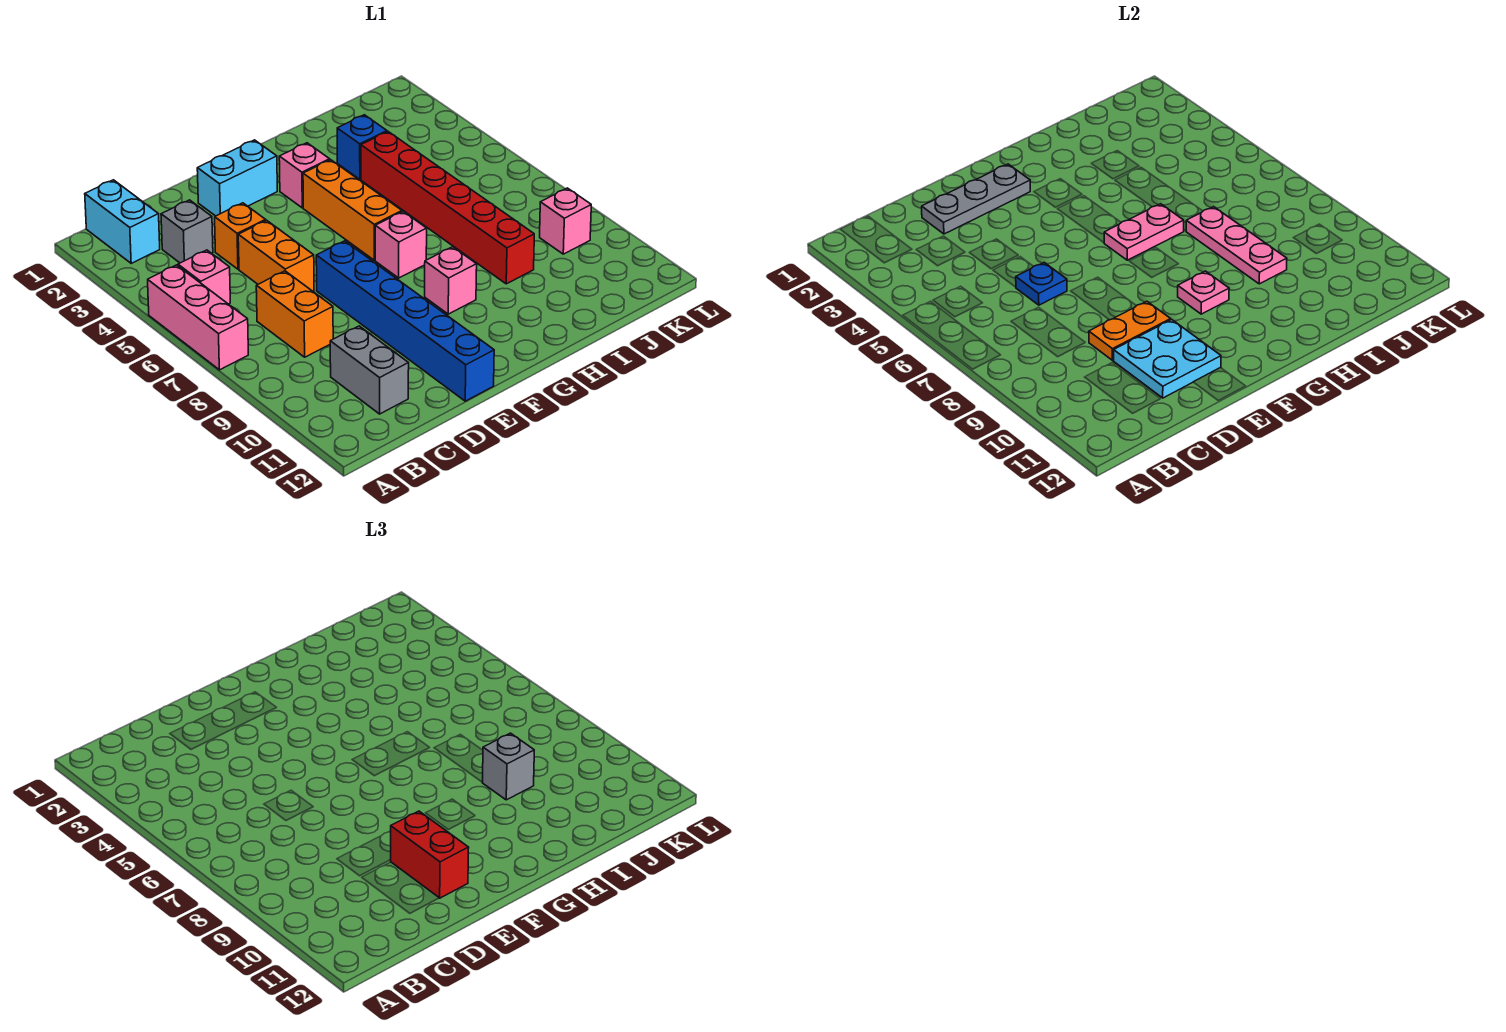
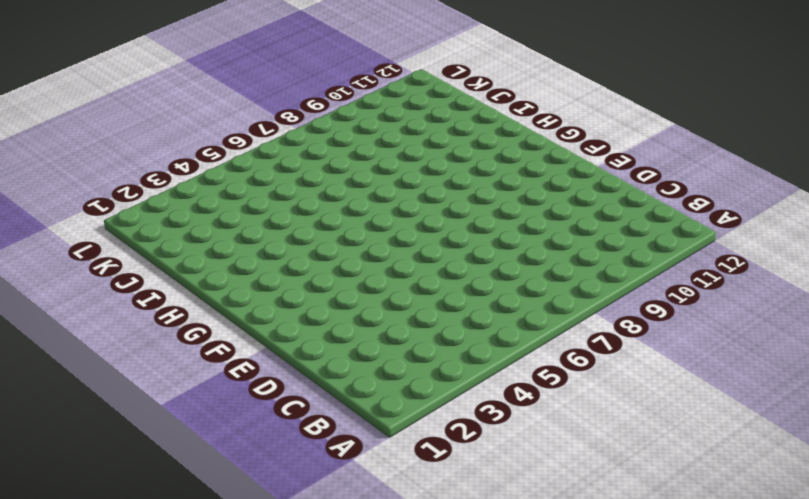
none -> pink brick A5:A7 level 1
none -> cyan brick B1:B2 level 1
none -> pink brick B5 level 1

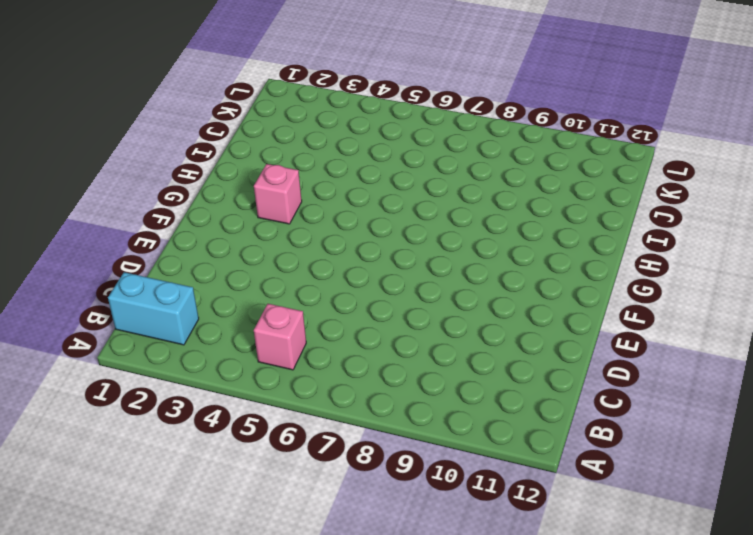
none -> pink brick A5:A7 level 1
none -> grey brick C3 level 1
none -> orange brick C7:C8 level 1

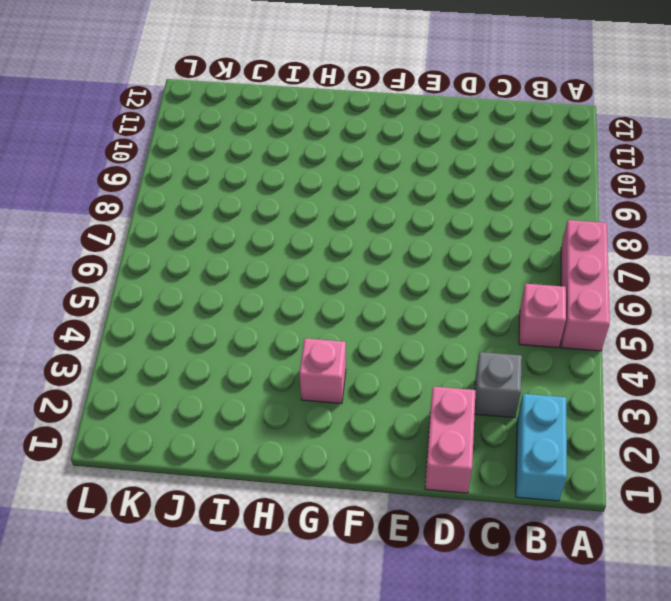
pink brick D1:D2 level 1 -> none
none -> orange brick C7:C8 level 1
none -> grey brick C10:C11 level 1
none -> orange brick D4 level 1

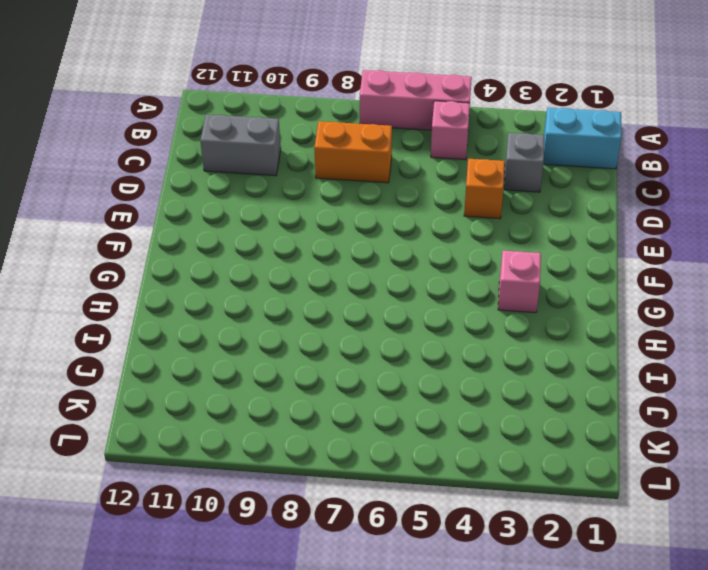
none -> orange brick D5:D6 level 1
none -> cyan brick E2:F2 level 1
none -> blue brick E7:E12 level 1

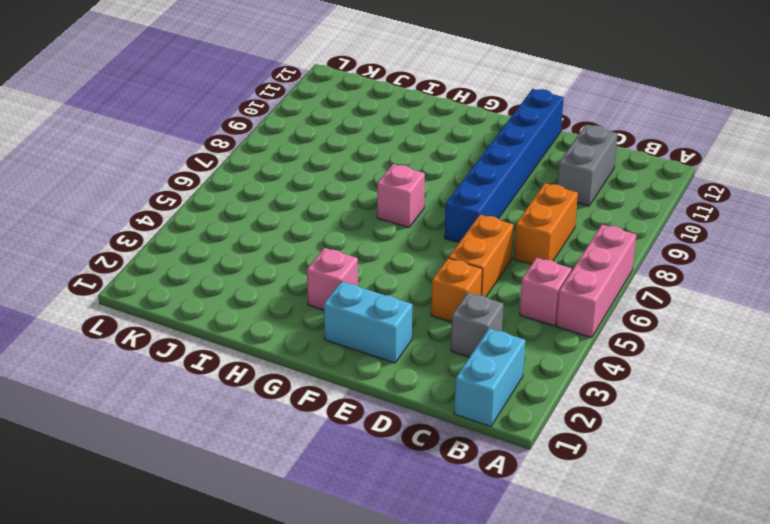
none -> orange brick G4:G6 level 1
none -> pink brick G9 level 1
none -> blue brick I3 level 1

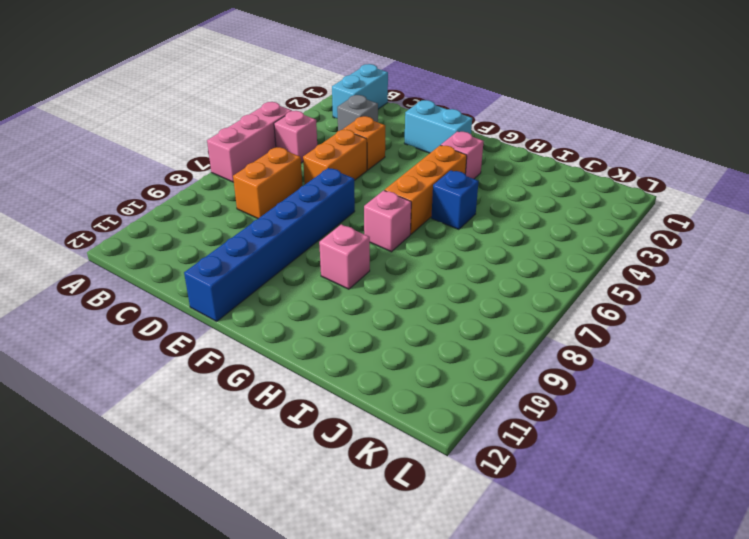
blue brick H5 level 1 -> blue brick I3 level 1
none -> grey brick C10:C11 level 1
none -> red brick I4:I9 level 1
none -> pink brick K9 level 1

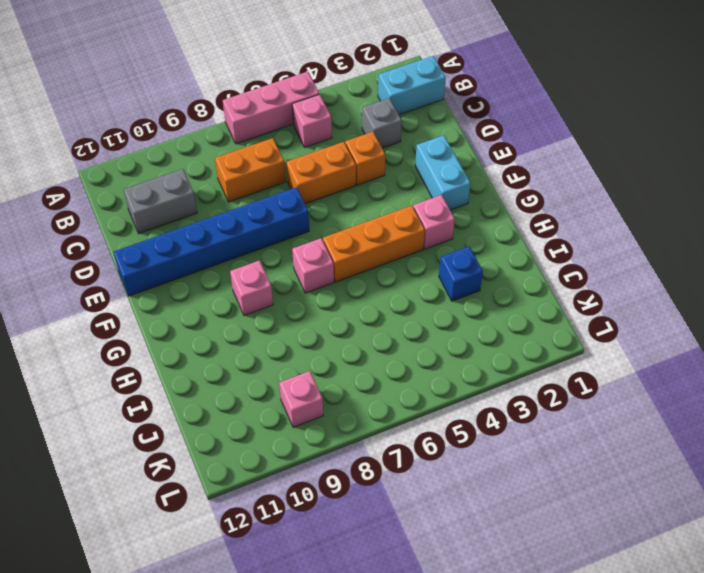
none -> red brick I4:I9 level 1
none -> grey plate D2:F2 level 2
none -> blue plate D6 level 2

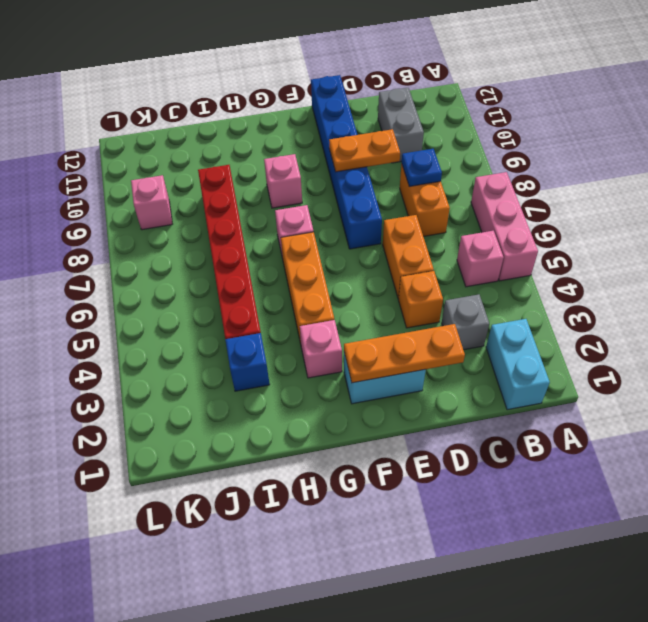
blue plate C8 level 2 -> blue plate D6 level 2
orange plate D2:F2 level 2 -> grey plate D2:F2 level 2
none -> cyan plate D10:E11 level 2
none -> pink plate G6:H6 level 2
none -> pink plate G9 level 2

